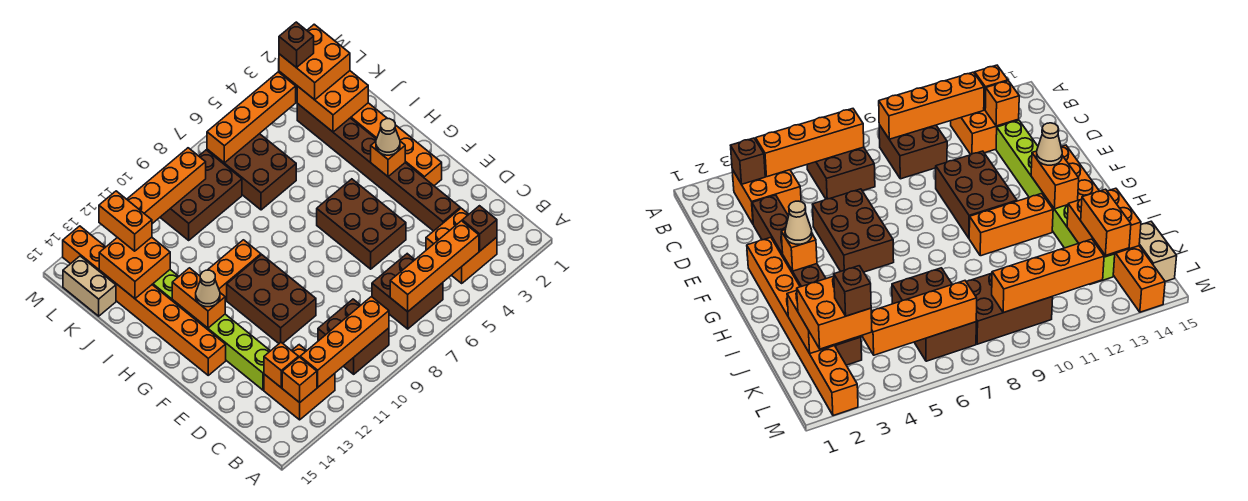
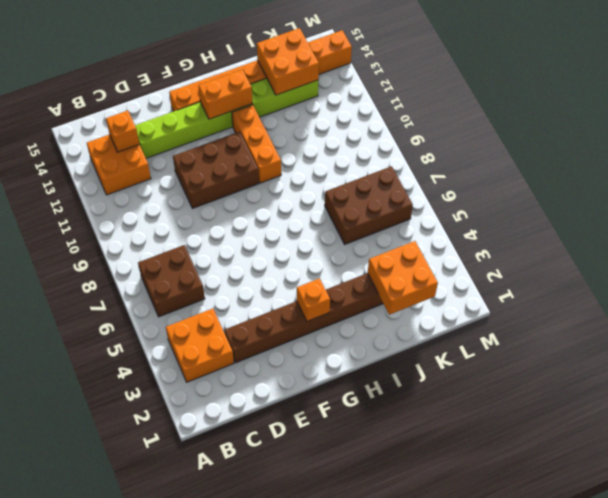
none -> brown brick B9:C10 level 1
none -> brown brick E5:G6 level 1
none -> orange brick F2:M2 level 1
none -> brown brick K8:L10 level 1

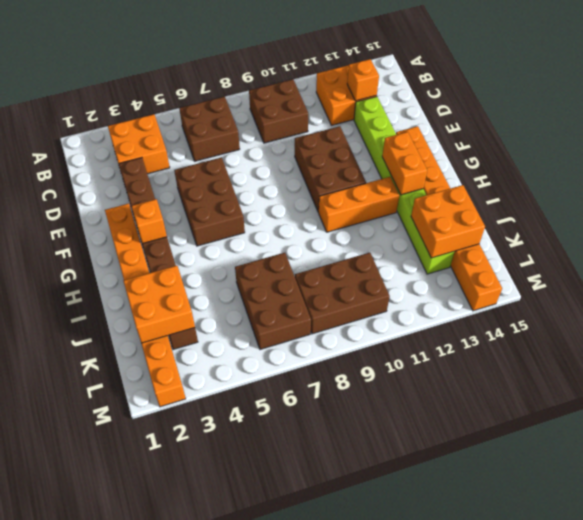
none -> tan brick K15:L15 level 1
none -> brown brick B3 level 2
none -> orange brick B4:B7 level 2
none -> orange brick B9:B12 level 2

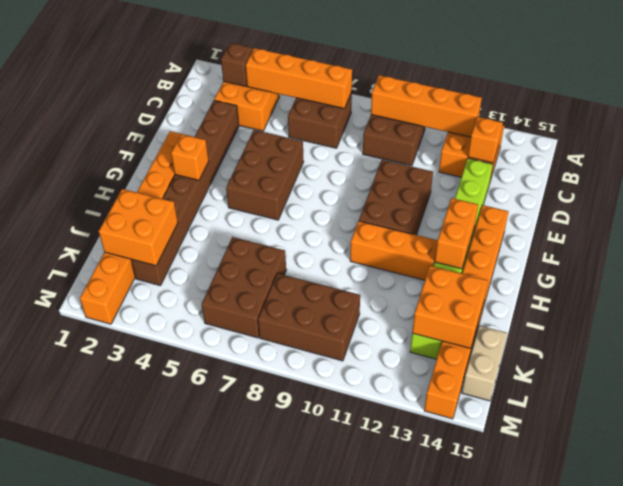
none -> orange brick B13 level 2
none -> orange brick L4:L7 level 2
none -> orange brick L9:L12 level 2
none -> tan cone G3 level 3

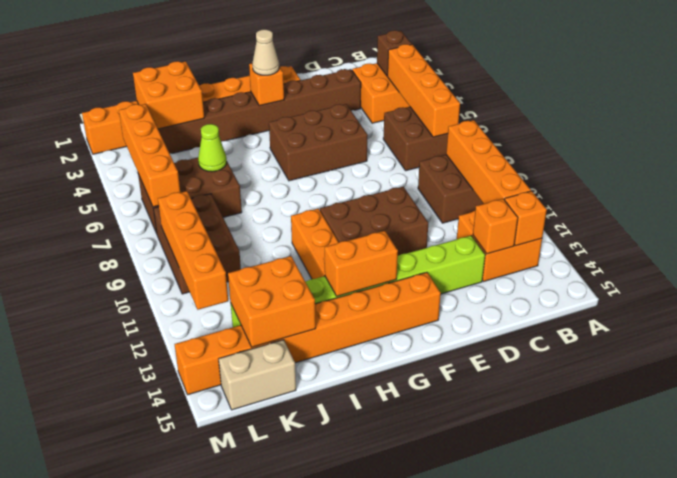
lime cone J6 level 2 -> none
none -> tan cone G13 level 3
none -> orange brick K2:L3 level 3
none -> orange brick K13:L13 level 3
none -> brown brick L3 level 4

